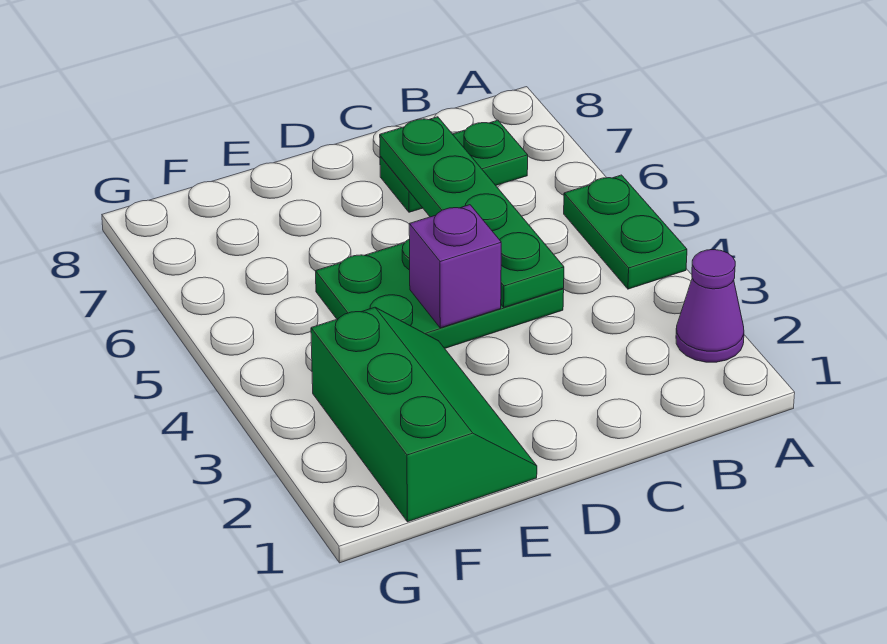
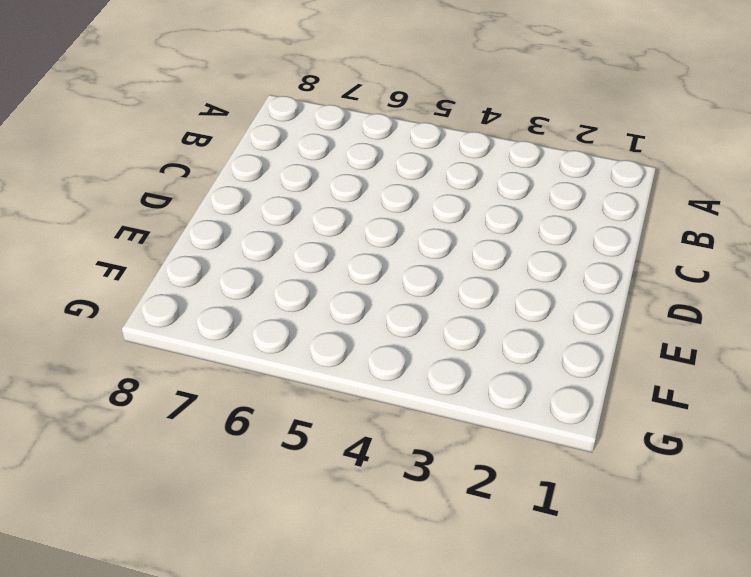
none -> purple cone A2 level 1
none -> green plate A4:A5 level 1

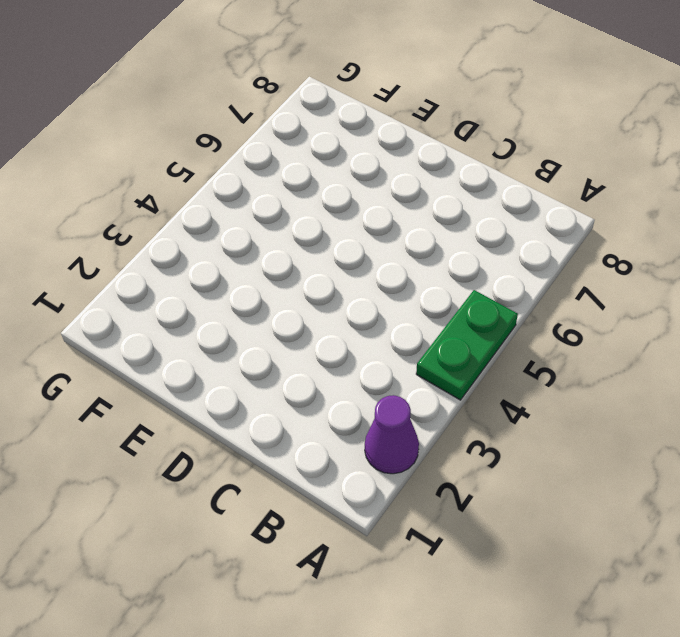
none -> green plate B7:C7 level 1
none -> green plate C4:E5 level 1

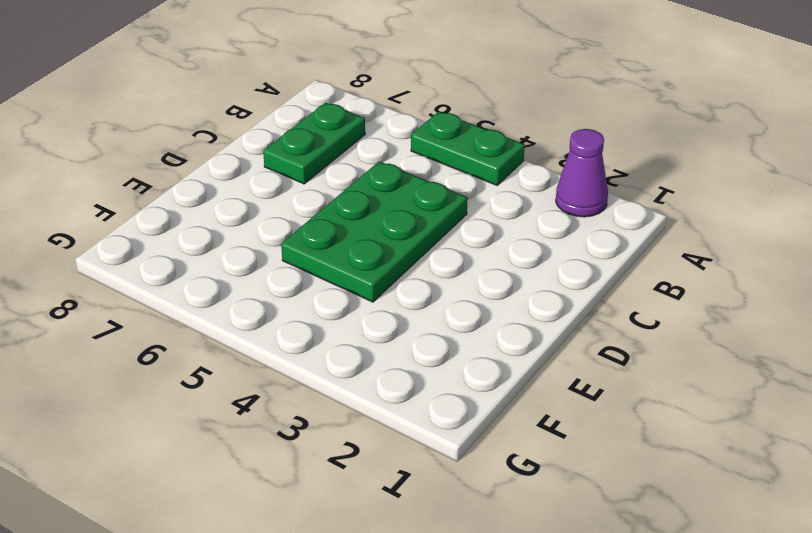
none -> green slope E1:F3 level 1 top F
none -> green plate C4:C7 level 2

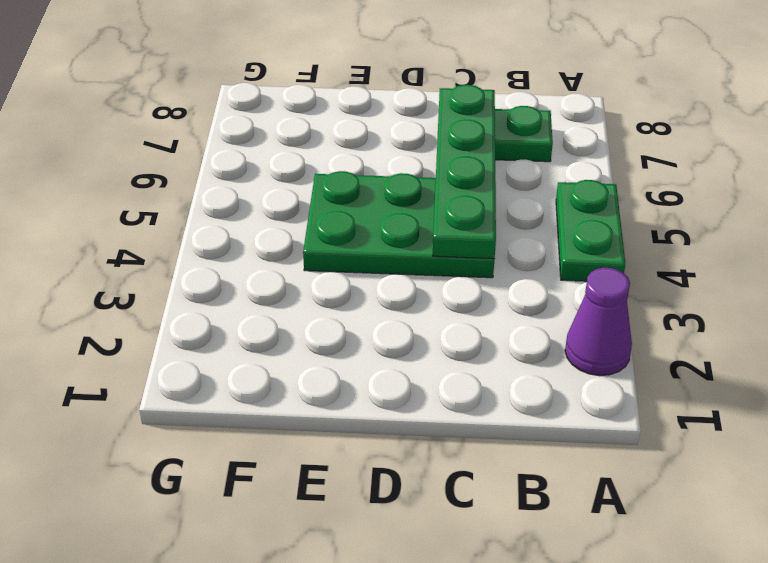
none -> green slope E1:F3 level 1 top F
none -> purple brick D4 level 2

